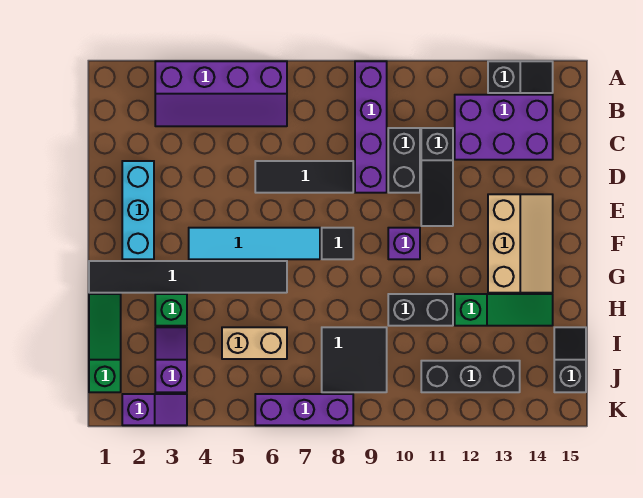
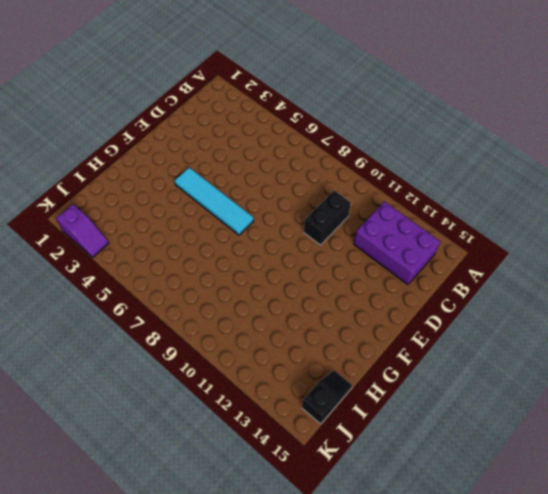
none -> purple slope A3:B6 level 1 top A
none -> purple brick A9:D9 level 1
none -> black slope A13:A14 level 1 top 13

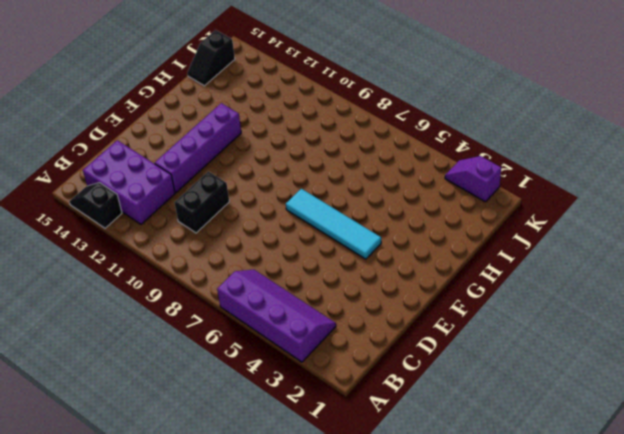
purple brick D12:G12 level 1 -> purple brick A9:D9 level 1
none -> black slope C11:E11 level 1 top C
none -> cyan brick D2:F2 level 1
none -> black tile D6:D8 level 1

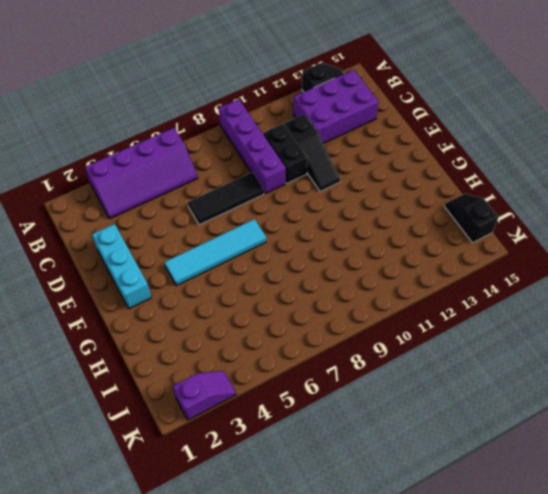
none -> tan slope E13:G14 level 1 top 13
none -> black tile F8 level 1
none -> purple brick F10 level 1

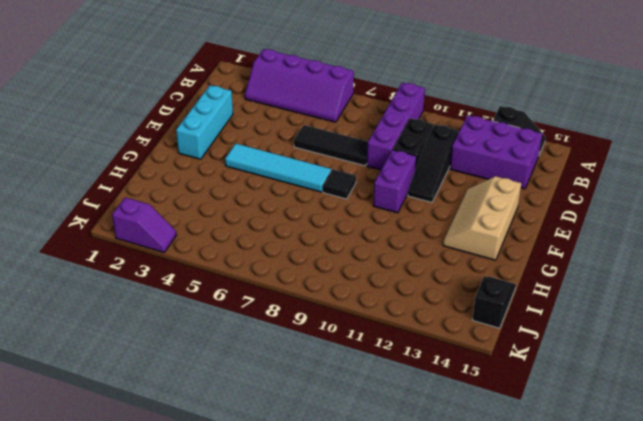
purple brick E10:F10 level 1 -> purple brick F10 level 1
tan slope E13:G14 level 1 top 14 -> tan slope E13:G14 level 1 top 13
none -> black tile G1:G6 level 1
none -> green slope H1:J1 level 1 top J
none -> green brick H3 level 1

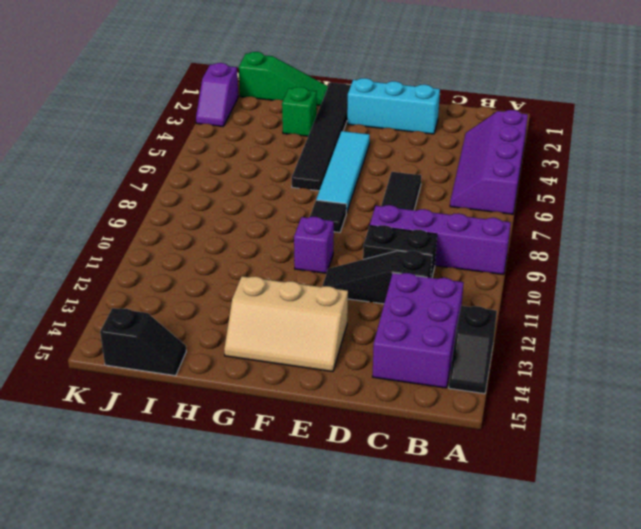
none -> black brick H10:H11 level 1
none -> green slope H12:H14 level 1 top 12
none -> purple slope I3:J3 level 1 top J

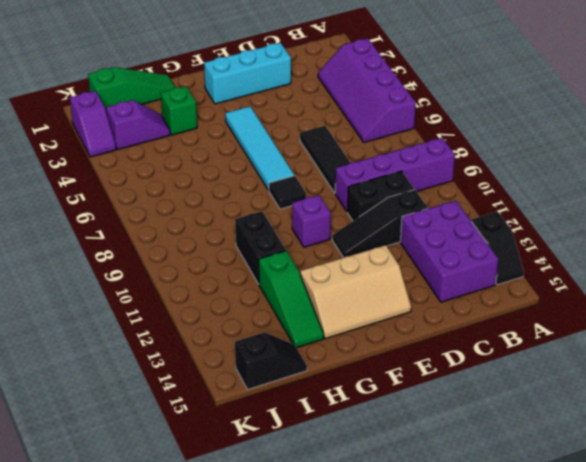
none -> black tile G1:G6 level 1
none -> tan brick I5:I6 level 1
none -> black tile I8:J9 level 1

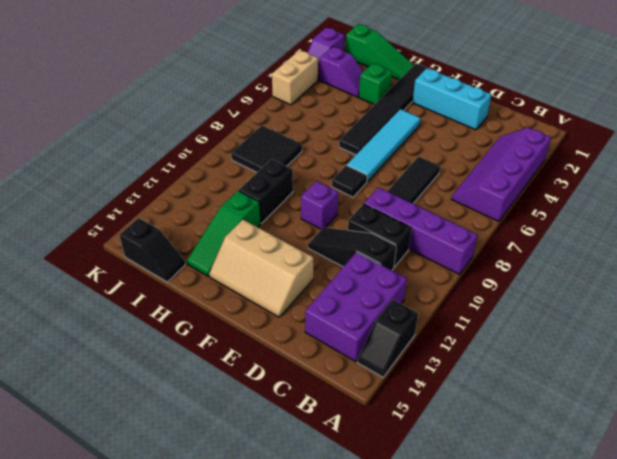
tan brick K4:K5 level 1 -> tan brick I5:I6 level 1
none -> black brick J11:J13 level 1
none -> purple brick K6:K8 level 1

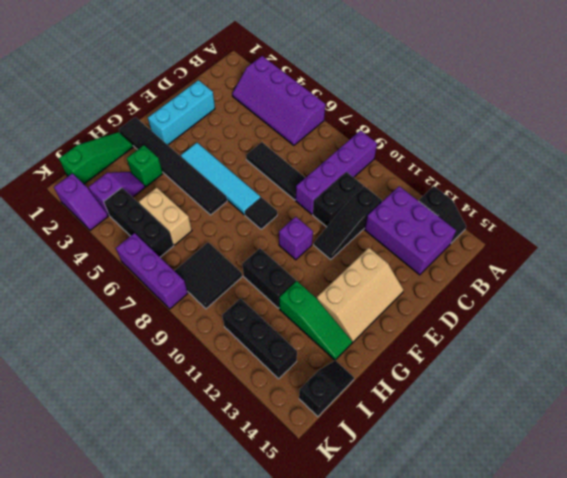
black brick J4:J6 level 1 -> none

